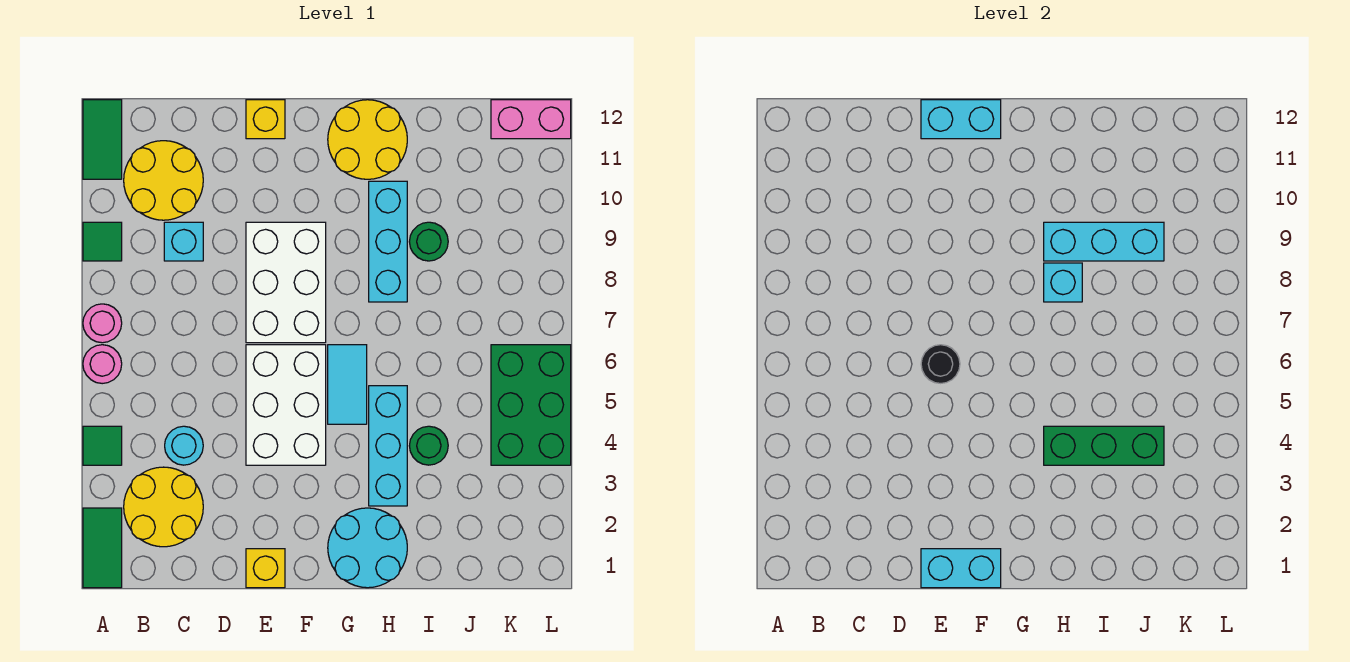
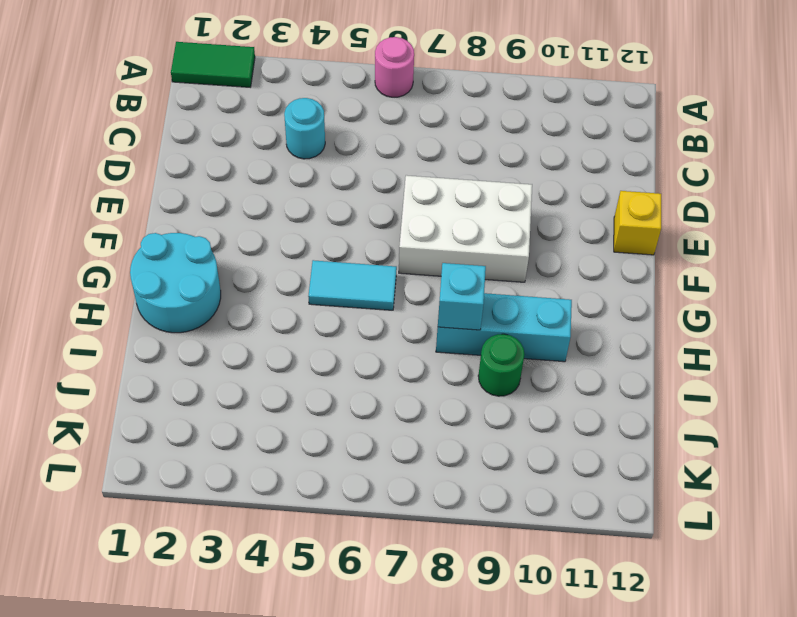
none -> green tile A4 level 1
none -> pink round brick A7 level 1
none -> green tile A9 level 1

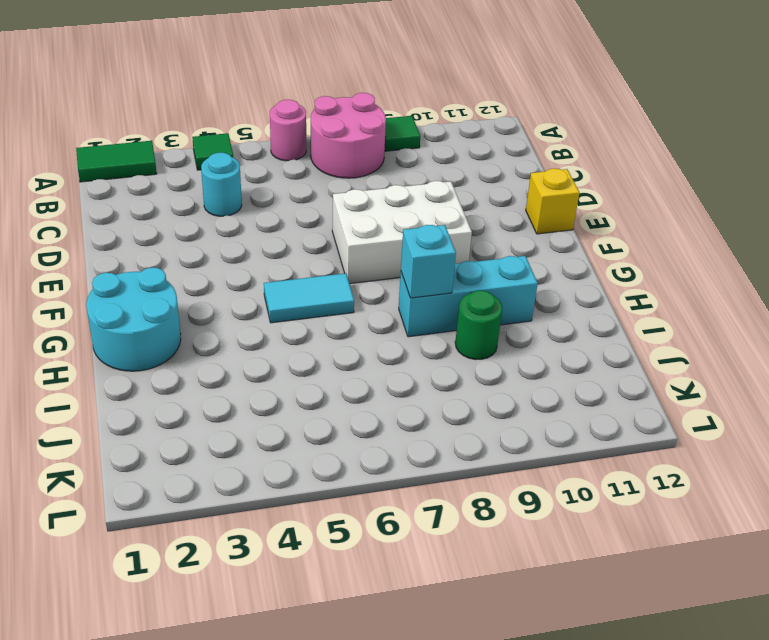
pink round brick A7:B8 level 1 -> pink round brick A7 level 1
none -> green tile A11:A12 level 1
none -> yellow round brick B2:C3 level 1
none -> yellow round brick B10:C11 level 1

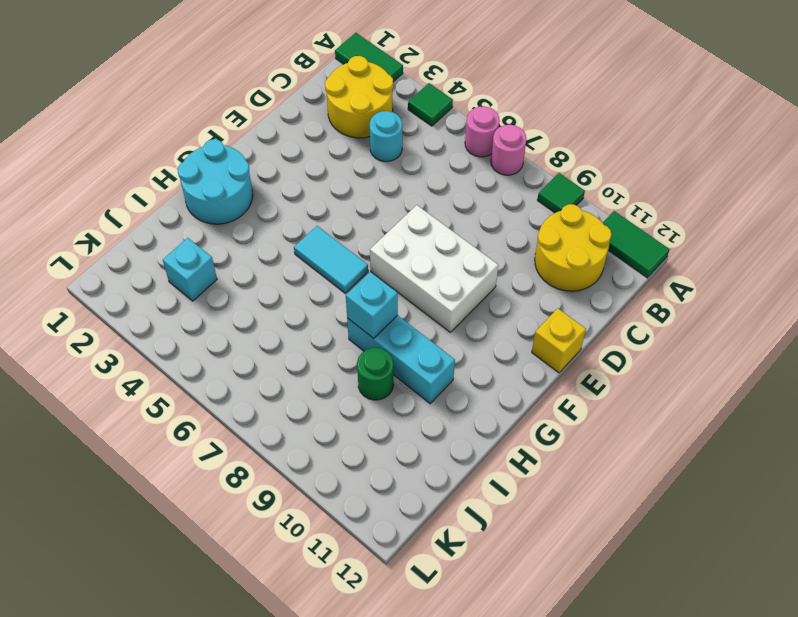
cyan brick J3 level 1 -> cyan brick C9 level 1
none -> yellow brick E1 level 1
none -> white brick E4:F6 level 1
none -> yellow round brick G11:H12 level 1

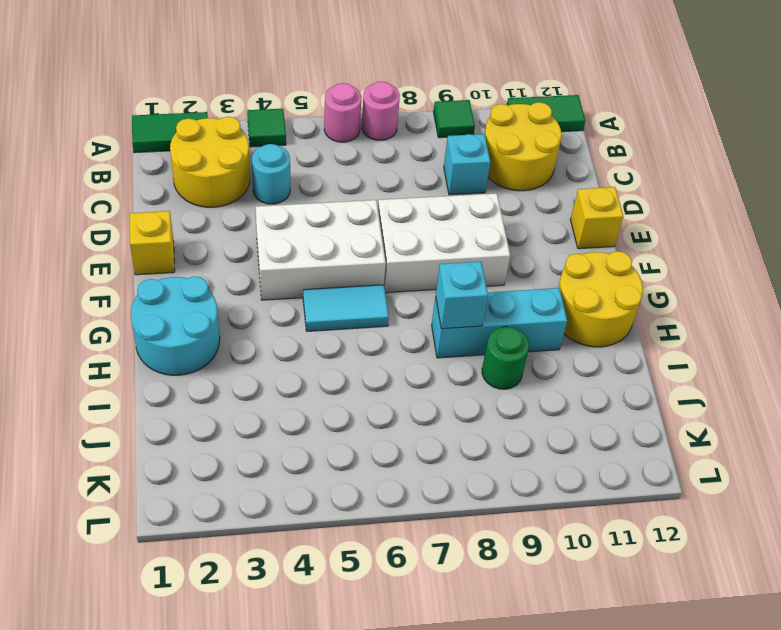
none -> cyan brick H3:H5 level 1
none -> green round brick I4 level 1
none -> green brick K4:L6 level 1

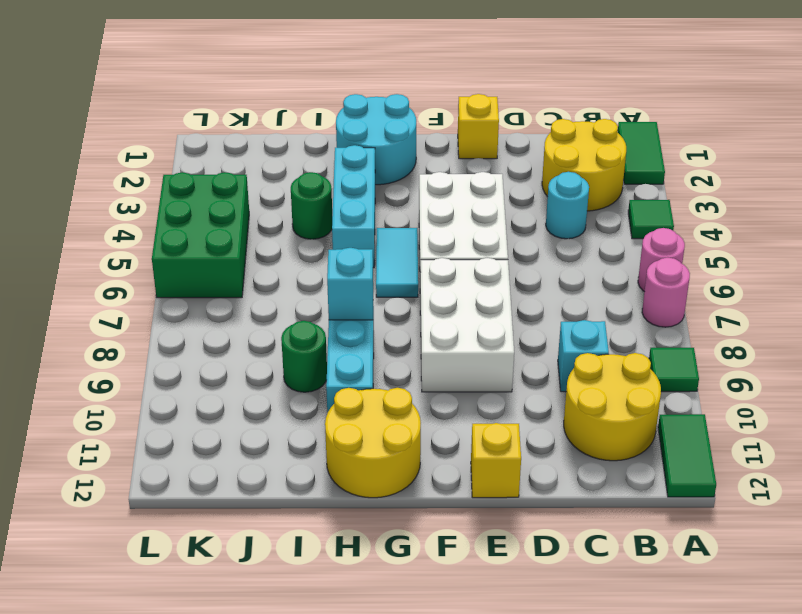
none -> pink brick K12:L12 level 1
none -> cyan brick E1:F1 level 2
none -> black round brick E6 level 2

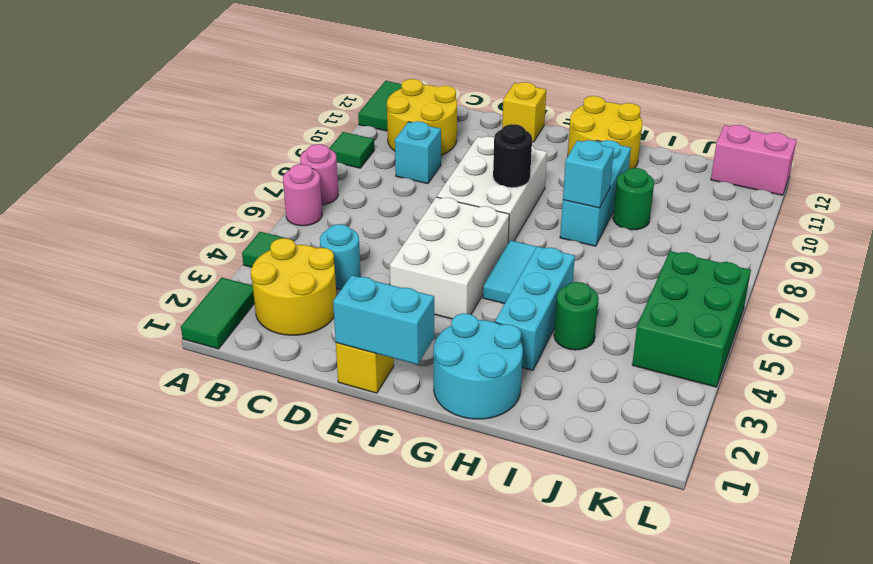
black round brick F8 level 2 -> black round brick E6 level 2
none -> cyan brick E12:F12 level 2
none -> green brick H4:J4 level 2
none -> cyan brick H9:J9 level 2

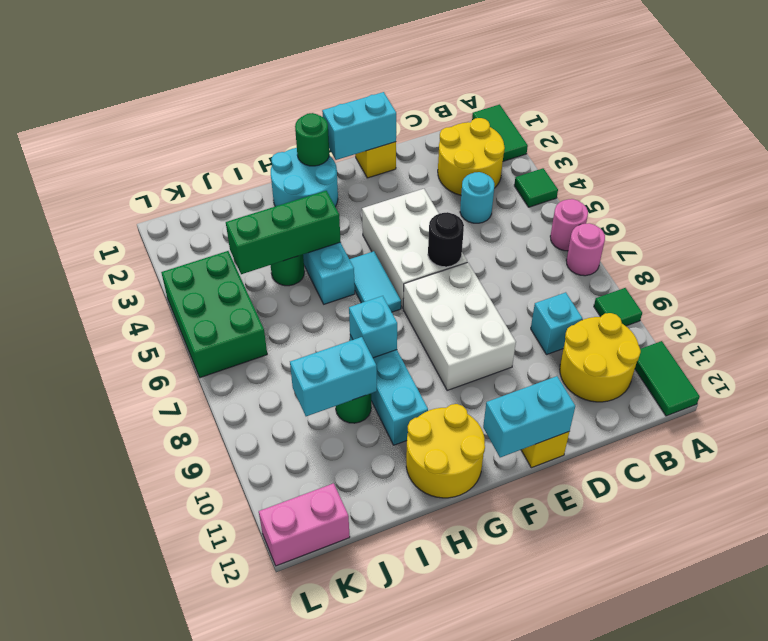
green round brick G1 level 2 -> none
cyan brick I9:J9 level 2 -> cyan brick H9:J9 level 2

